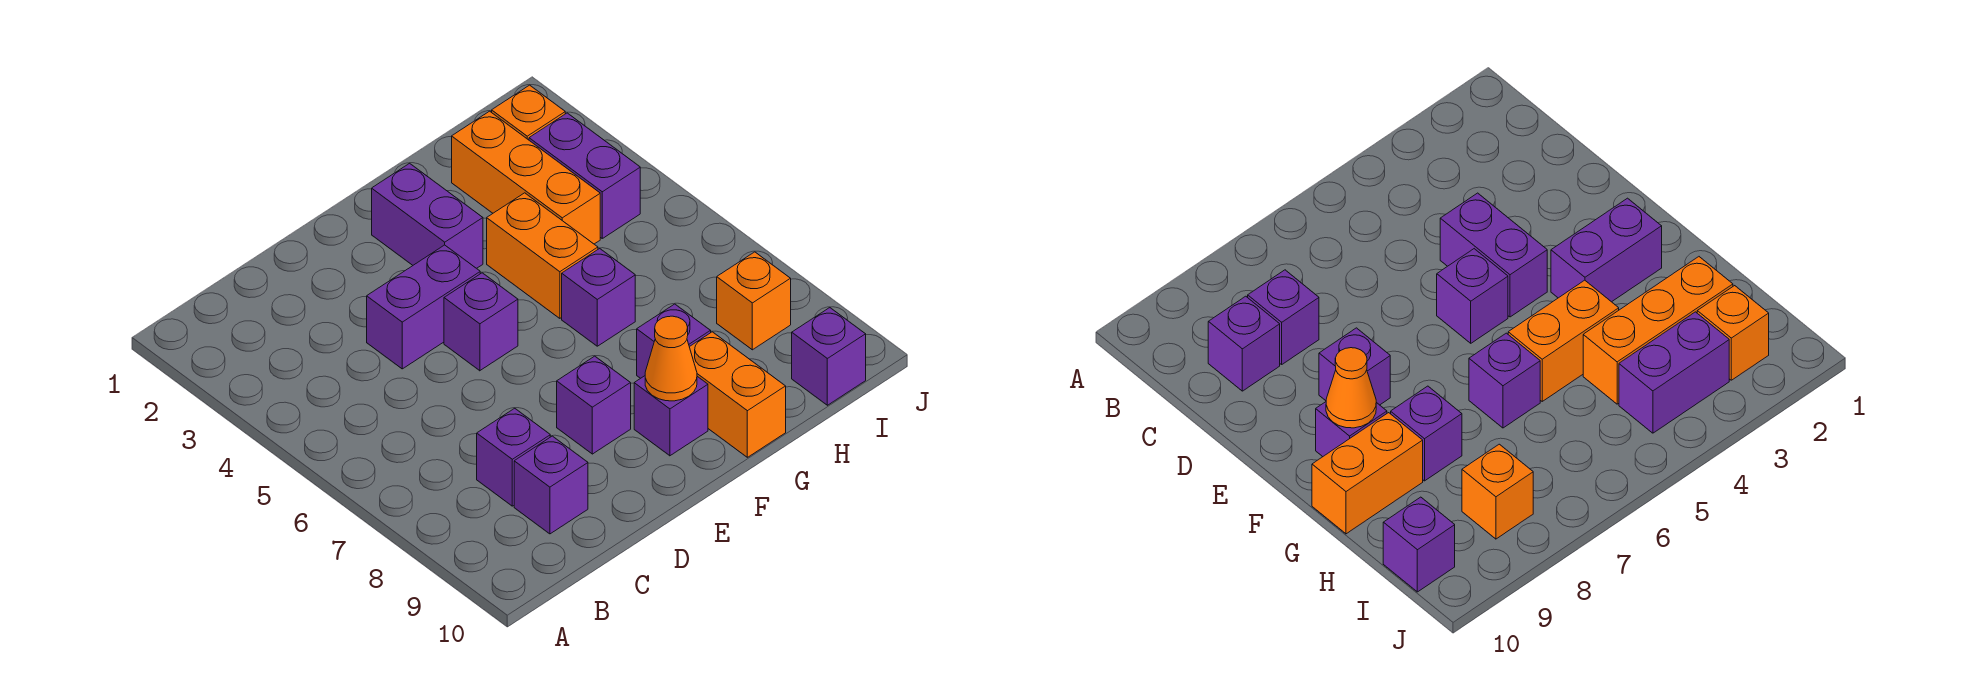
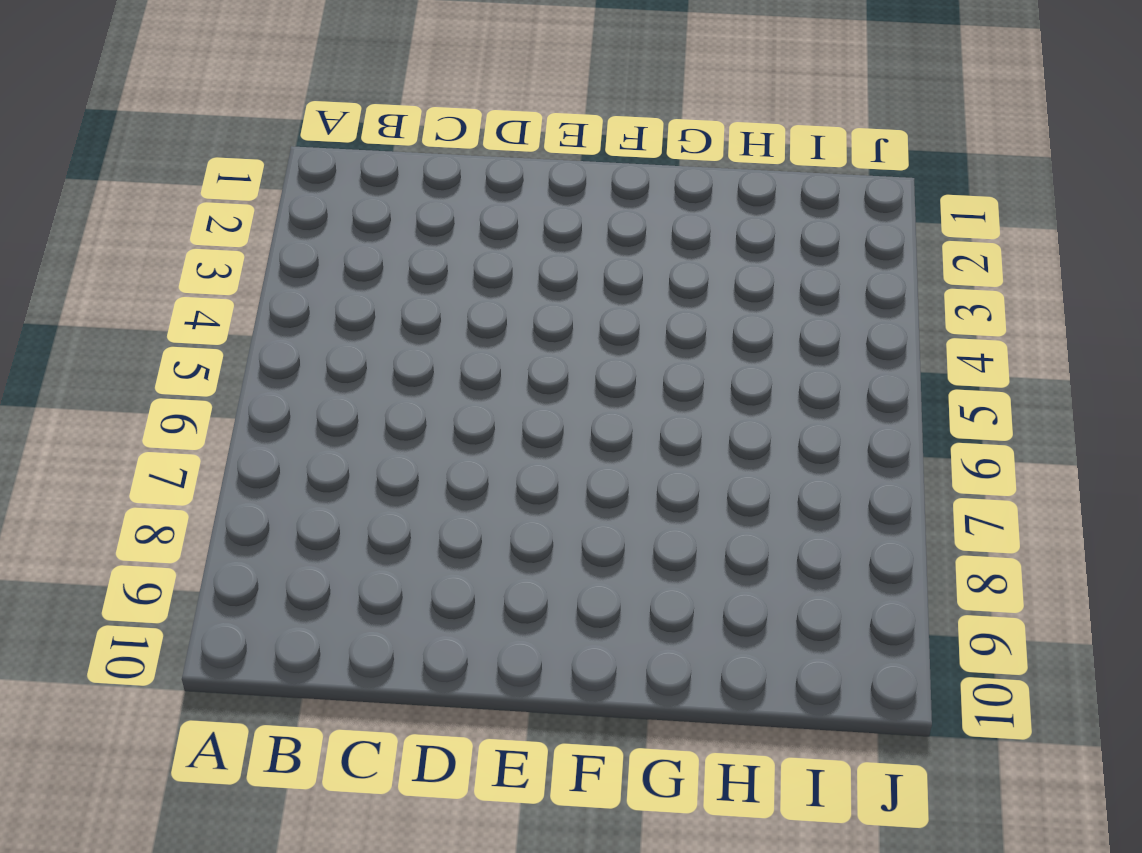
none -> purple brick C8 level 1
none -> purple brick C9 level 1
none -> purple brick D4:E4 level 1

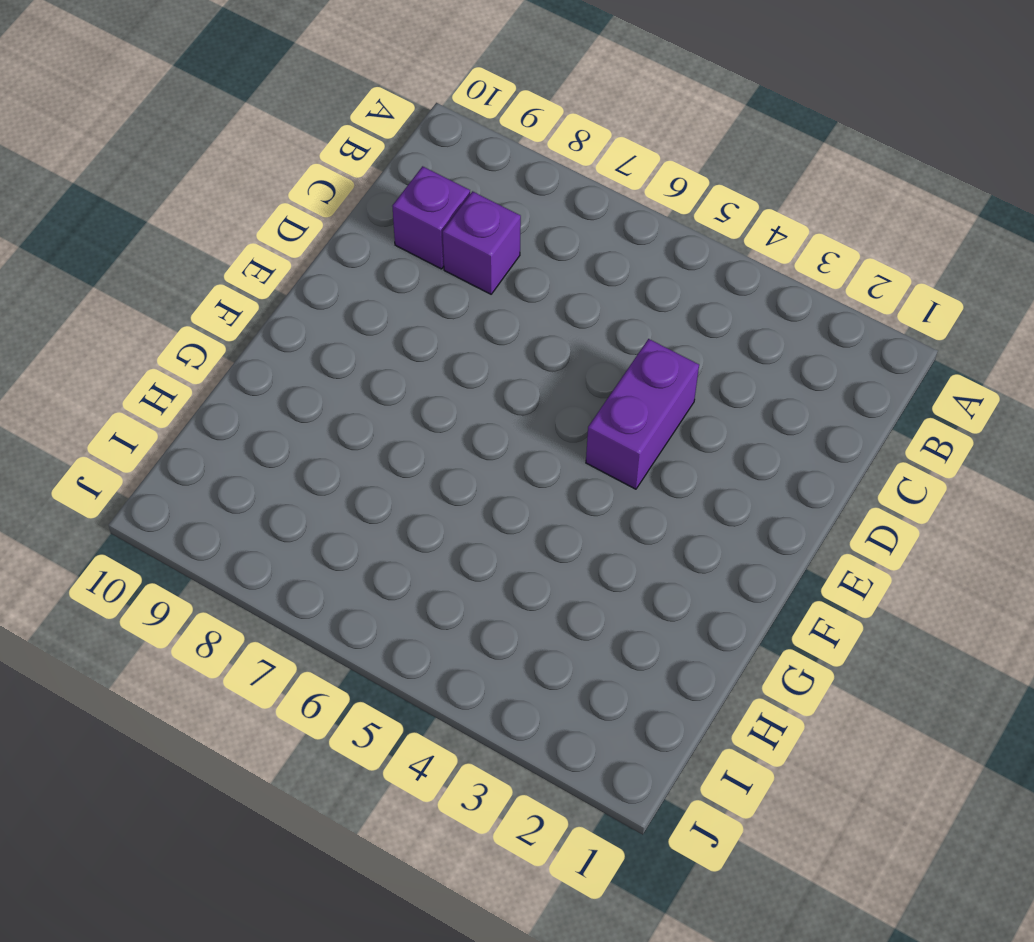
none -> purple brick E5 level 1
none -> purple brick E8 level 1
none -> purple brick F2:F3 level 1

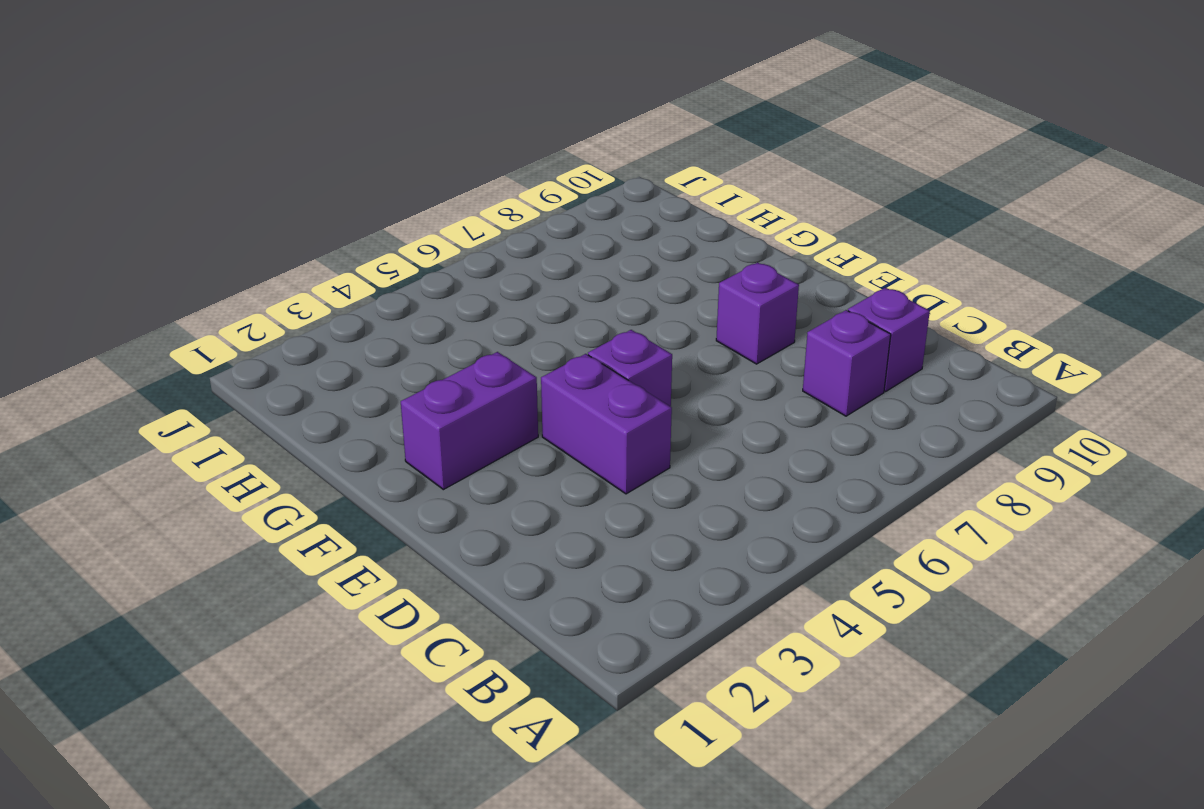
none -> purple brick F9 level 1
none -> orange brick G4:G5 level 1
none -> purple brick G6 level 1

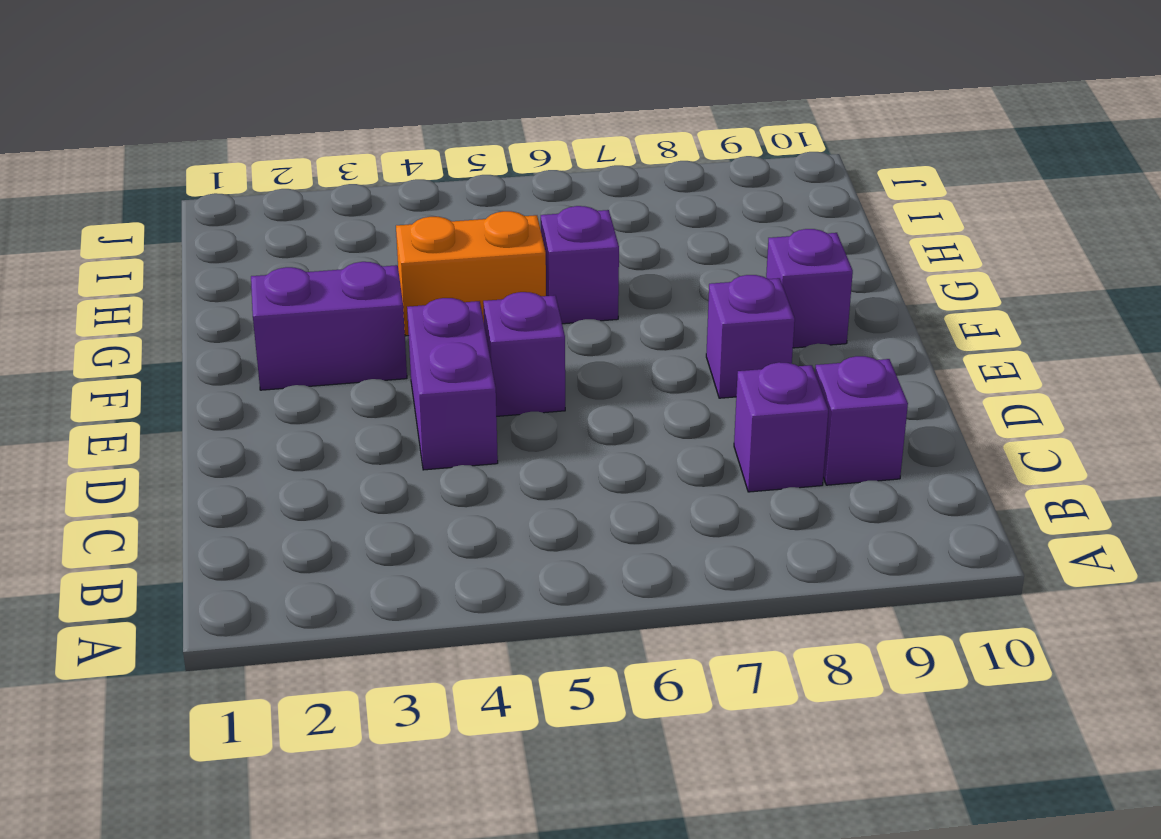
none -> purple brick G8 level 1
none -> orange brick G9:G10 level 1
none -> orange brick H2:H4 level 1

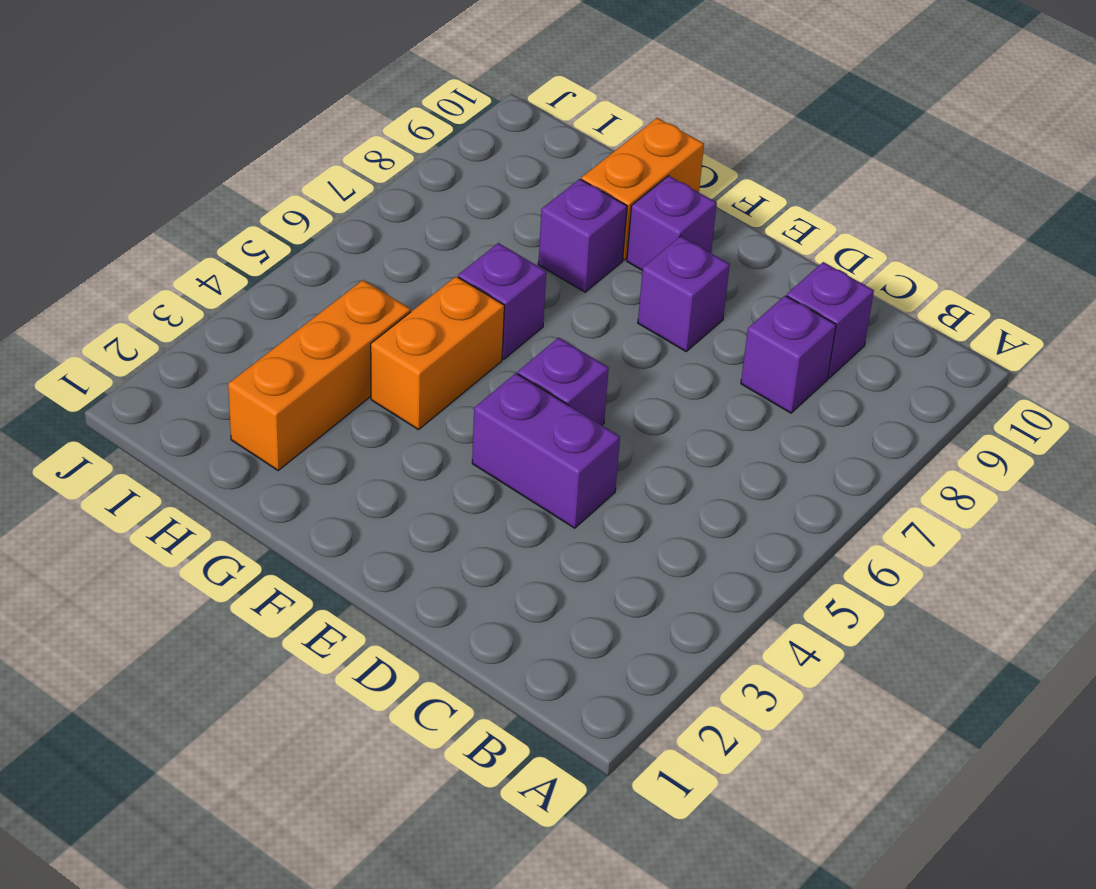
none -> purple brick F2:F3 level 1
none -> orange brick I2 level 1
none -> purple brick I3:I4 level 1

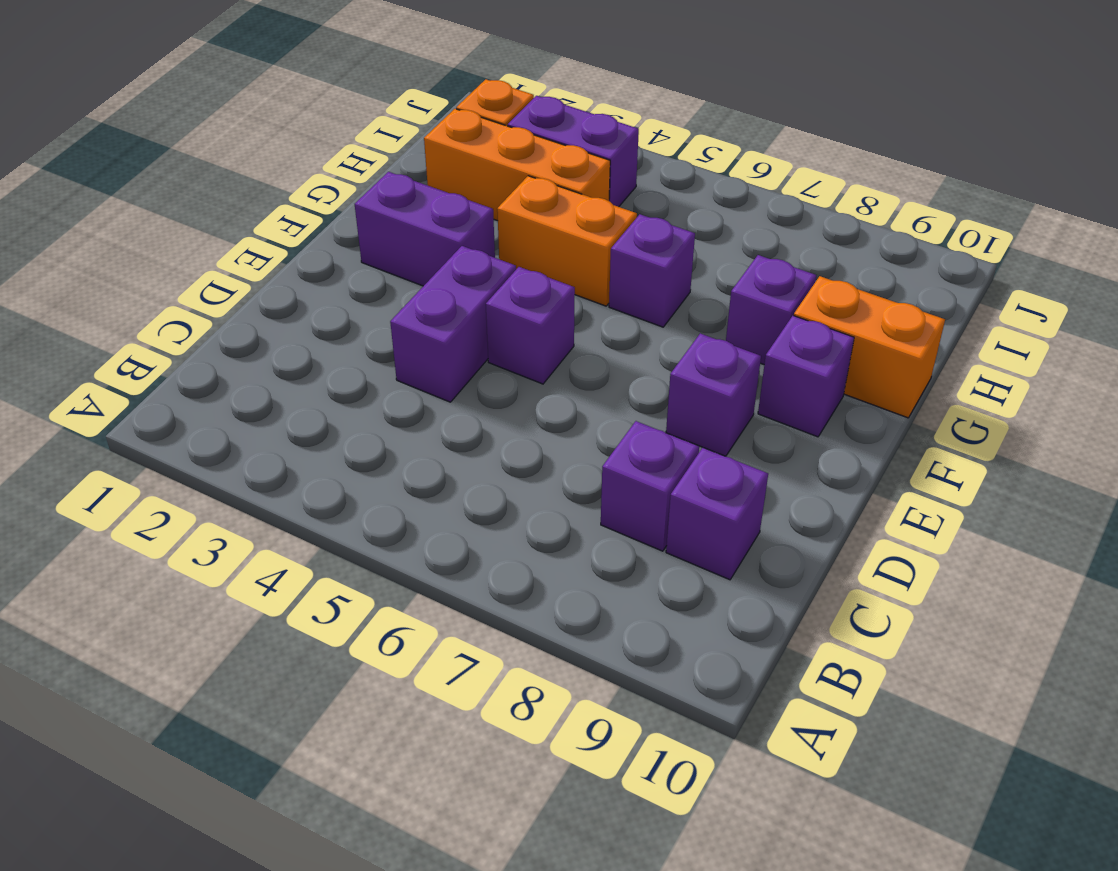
none -> orange brick I8 level 1
none -> purple brick I10 level 1
none -> orange cone F9 level 2

